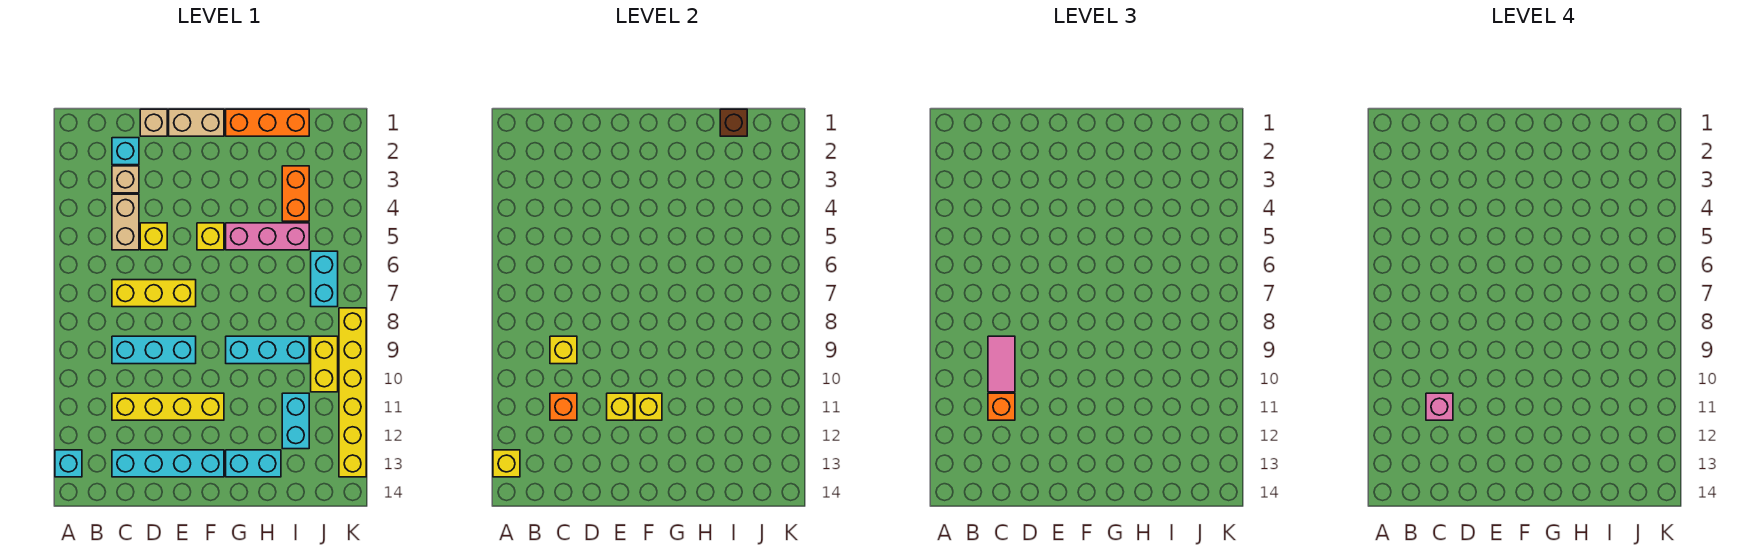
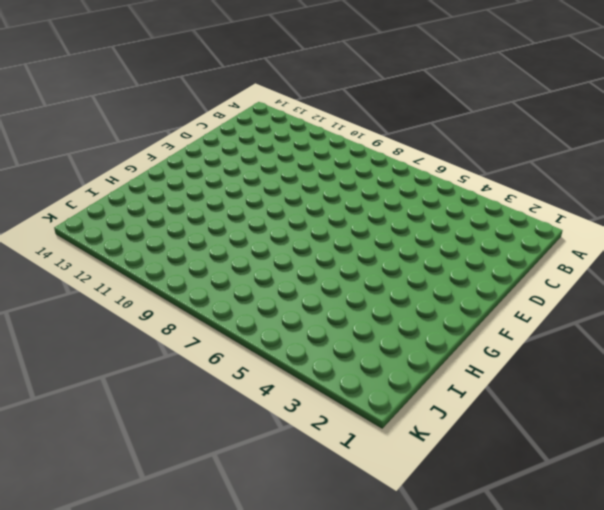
none -> cyan brick A13 level 1
none -> cyan brick C2 level 1
none -> tan brick C3 level 1
none -> tan brick C4:C5 level 1

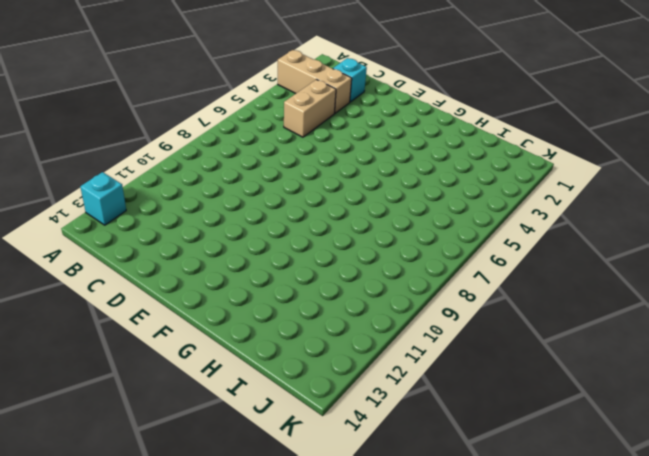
tan brick A3:C3 level 1 -> tan brick C3 level 1
none -> yellow brick C7:E7 level 1
none -> cyan brick C9:E9 level 1
none -> yellow brick C11:F11 level 1
none -> cyan brick C13:F13 level 1

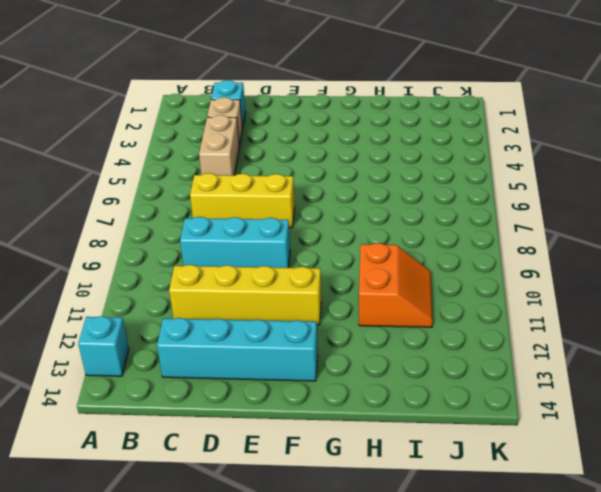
orange slope H10:I11 level 1 top H -> cyan brick I11:I12 level 1
none -> tan brick D1 level 1
none -> yellow brick D5 level 1
none -> tan brick E1:F1 level 1
none -> yellow brick F5 level 1

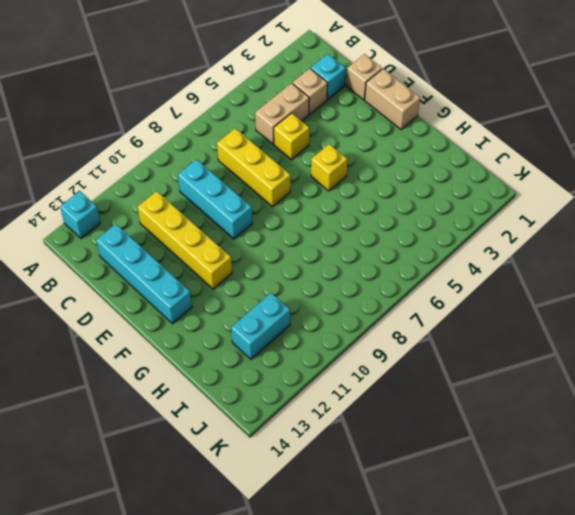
none -> orange brick G1:I1 level 1
none -> pink brick G5:I5 level 1
none -> cyan brick G9:I9 level 1
none -> cyan brick G13:H13 level 1

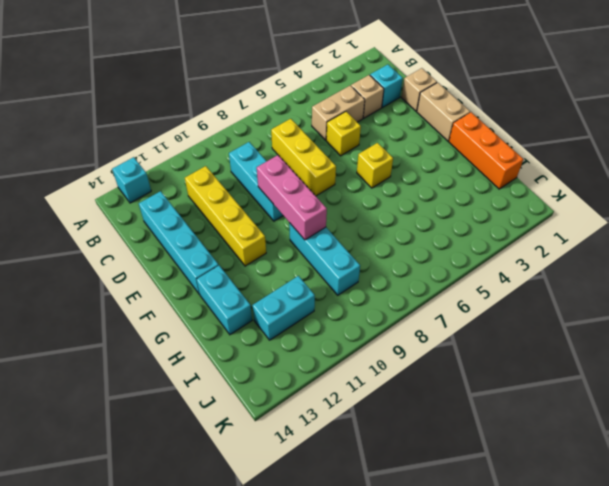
pink brick E9:G9 level 2 -> pink brick G5:I5 level 1
none -> orange brick I3:I4 level 1
none -> cyan brick J6:J7 level 1
none -> yellow brick J9:J10 level 1
none -> yellow brick K8:K13 level 1

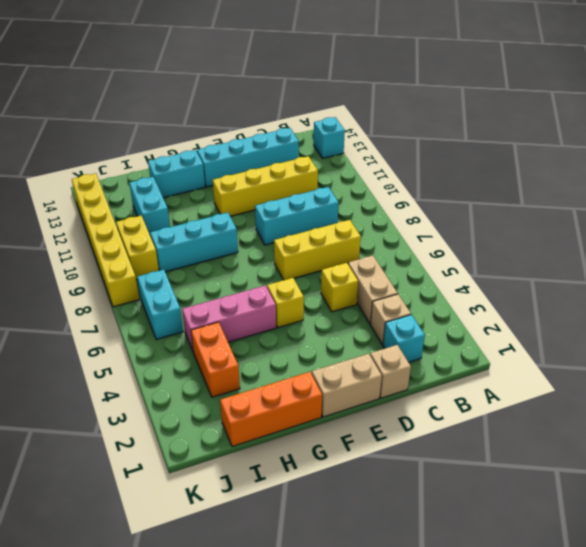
none -> yellow brick A13 level 2
none -> yellow brick C9 level 2
none -> orange brick C11 level 2
none -> yellow brick E11 level 2

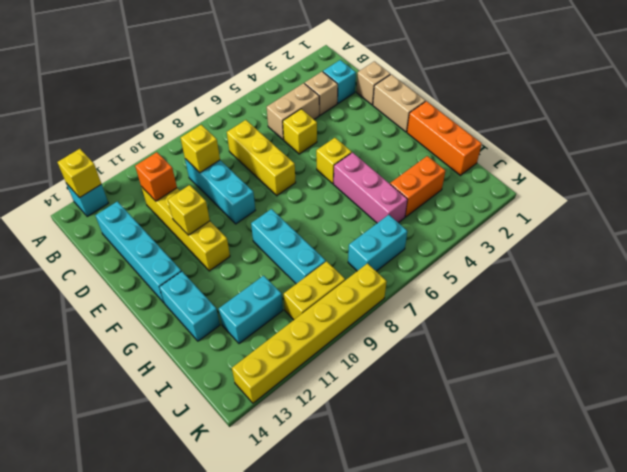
none -> yellow brick F11 level 2
none -> brown brick I1 level 2
none -> pink tile C9:C10 level 3
none -> orange brick C11 level 3

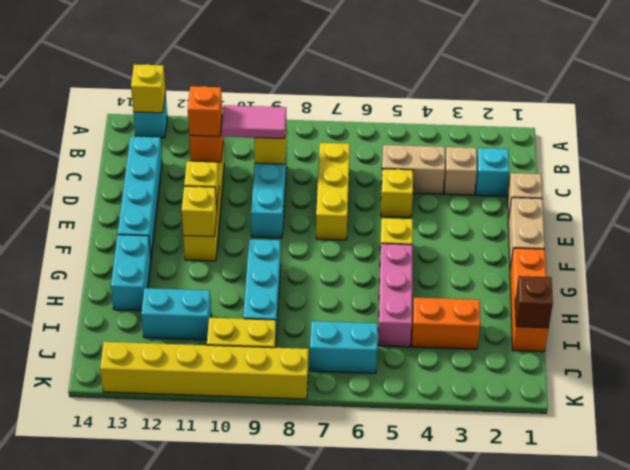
none -> pink brick C11 level 4

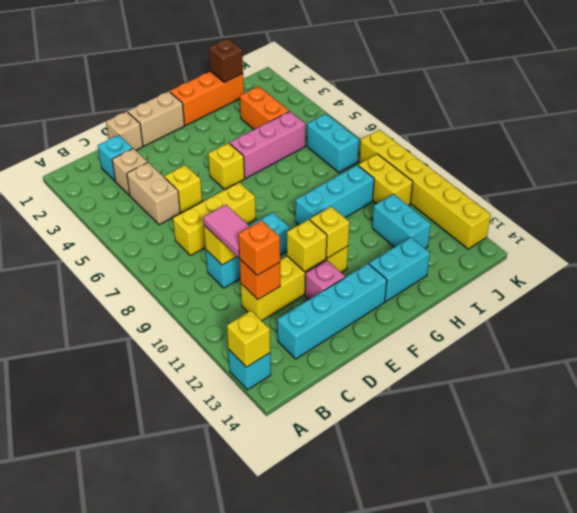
pink brick E12 level 1 -> pink brick C11 level 4

